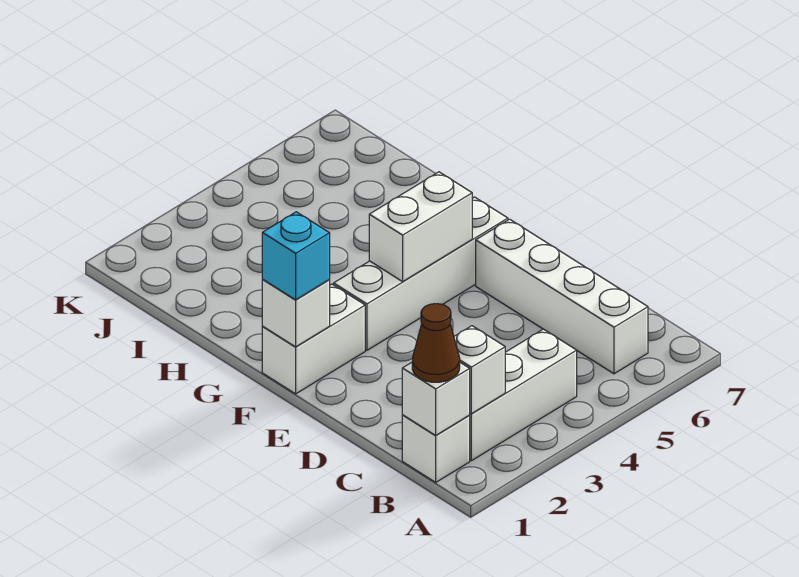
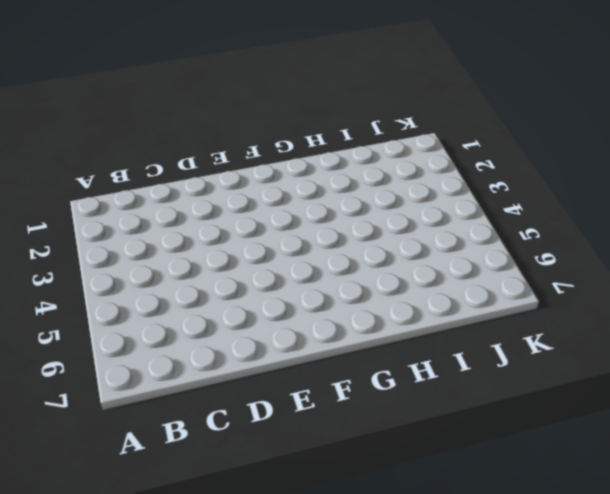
none -> white brick B1 level 1
none -> white brick B2:B4 level 1

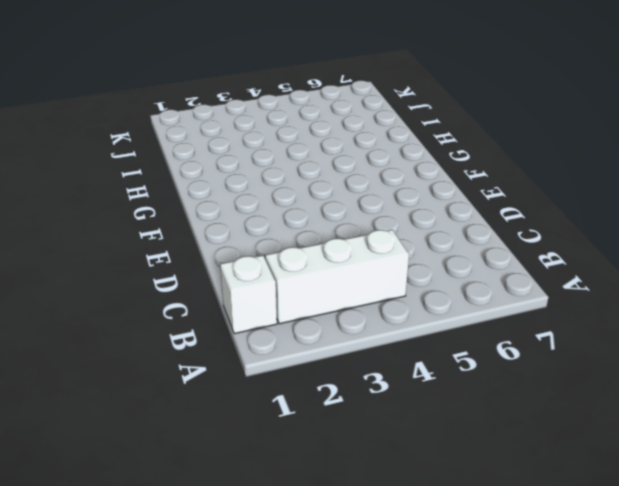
none -> white brick B6:E6 level 1
none -> white brick F1:F2 level 1

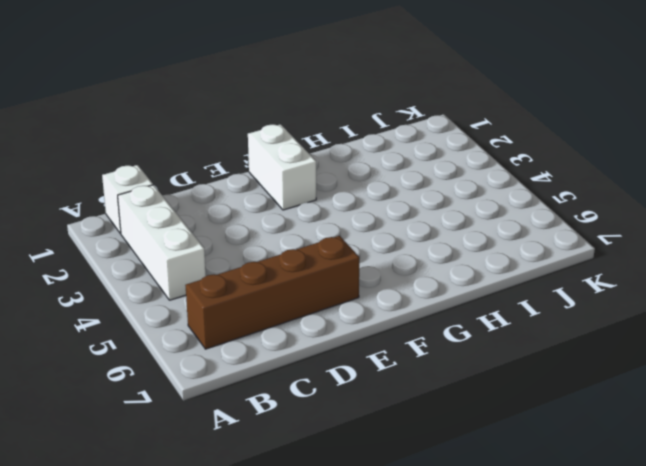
brown brick B6:E6 level 1 -> white brick B6:E6 level 1
none -> white brick F3:F6 level 1
none -> white brick B1 level 2

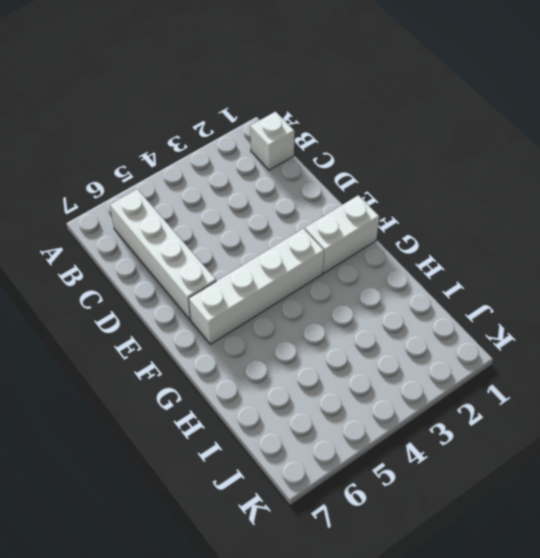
none -> white brick B2:B4 level 1
none -> white brick B1 level 2

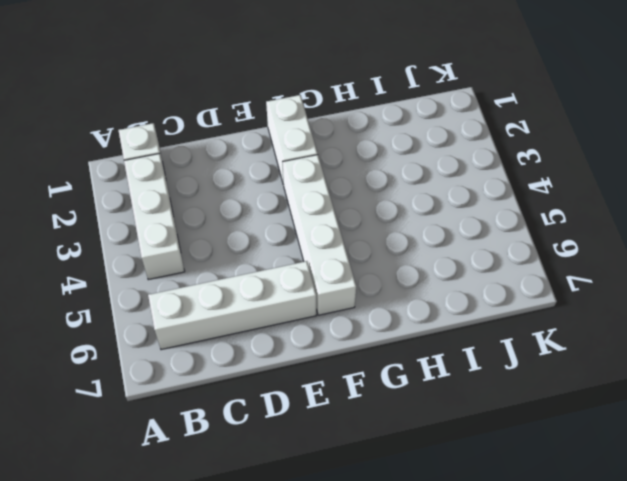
none -> white brick B1 level 2
none -> white brick B2 level 2

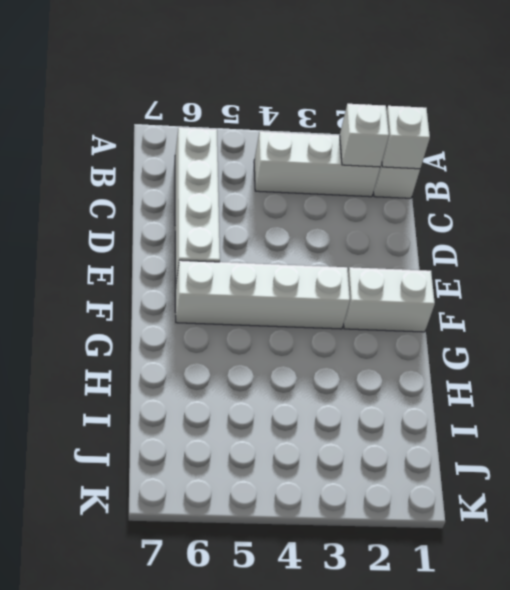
none -> white brick F1 level 2
none -> white brick F4:F5 level 2

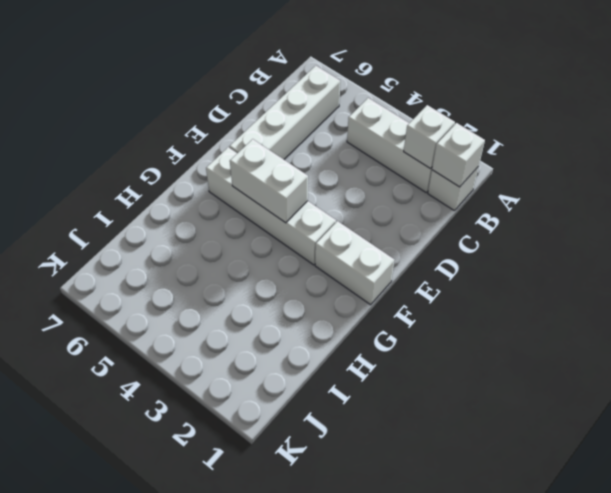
none -> white brick F1 level 2
none -> brown cone B1 level 3

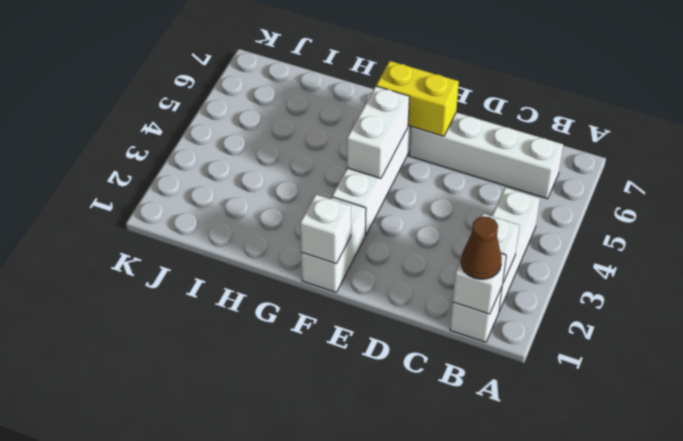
yellow brick E6:F6 level 2 -> none
none -> cyan brick F1 level 3

